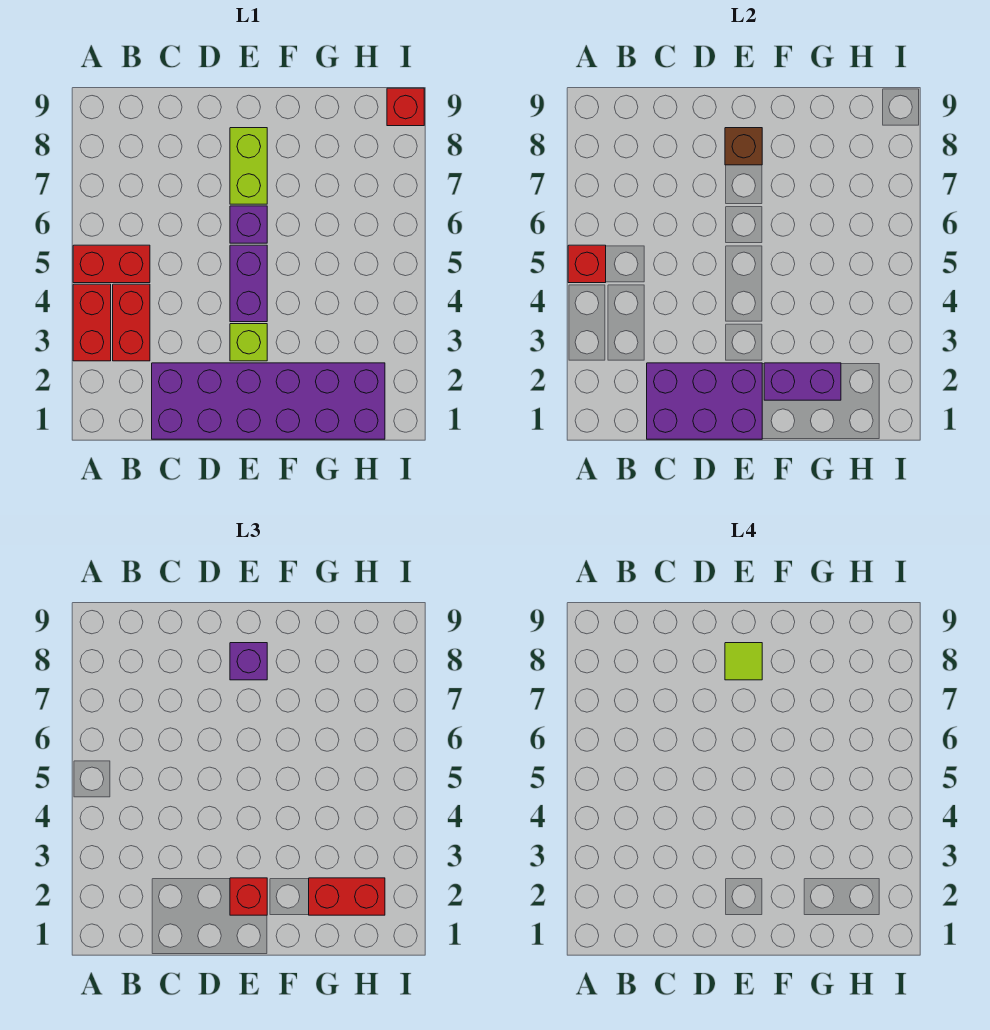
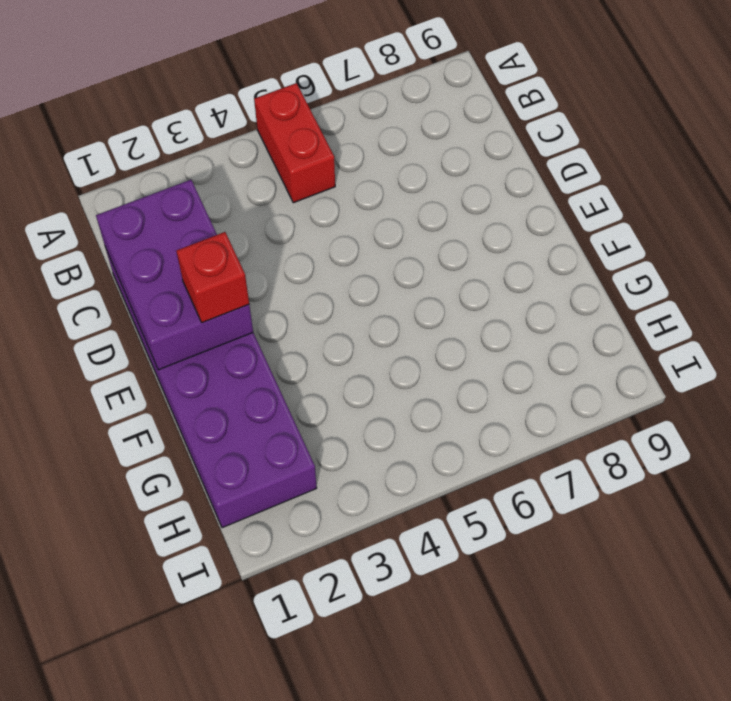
none -> red brick A3:A4 level 1
none -> red brick B3:B4 level 1
none -> lime brick E3 level 1

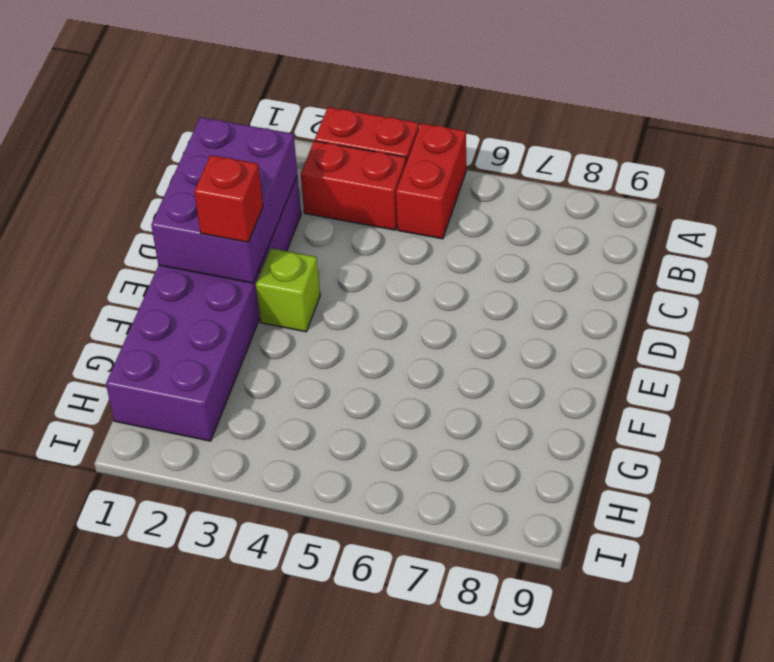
none -> purple brick E4:E5 level 1
none -> purple brick E6 level 1
none -> lime brick E7:E8 level 1

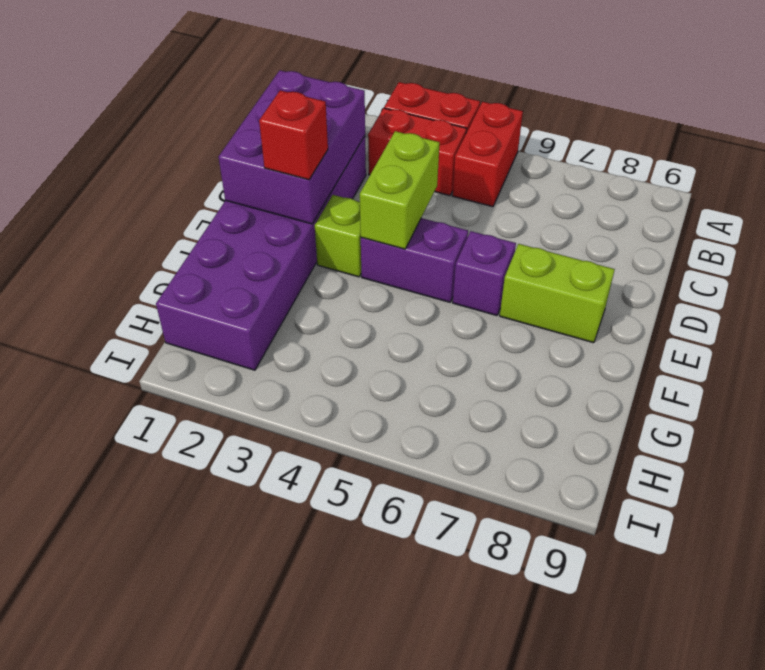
lime brick D4:E4 level 2 -> none
none -> red brick I9 level 1
none -> red brick A5 level 2
none -> brown brick E8 level 2

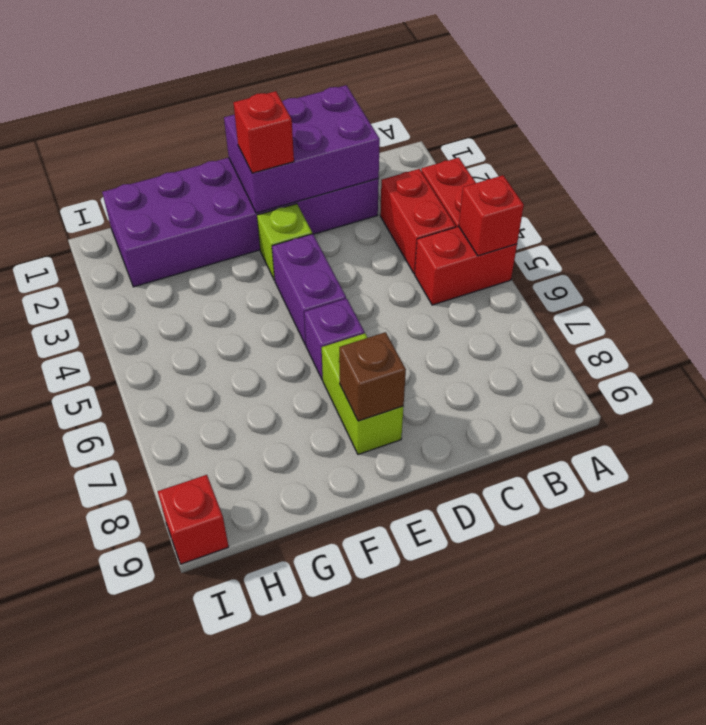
none -> purple brick F2:G2 level 2
none -> purple brick E8 level 3
none -> red brick G2:H2 level 3

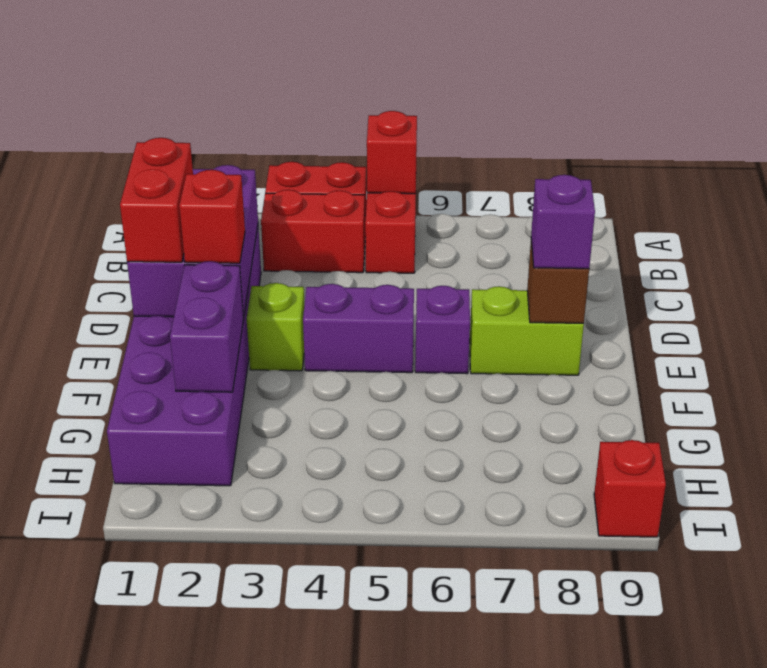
red brick D1:E1 level 3 -> red brick G2:H2 level 3
none -> lime tile E8 level 4

